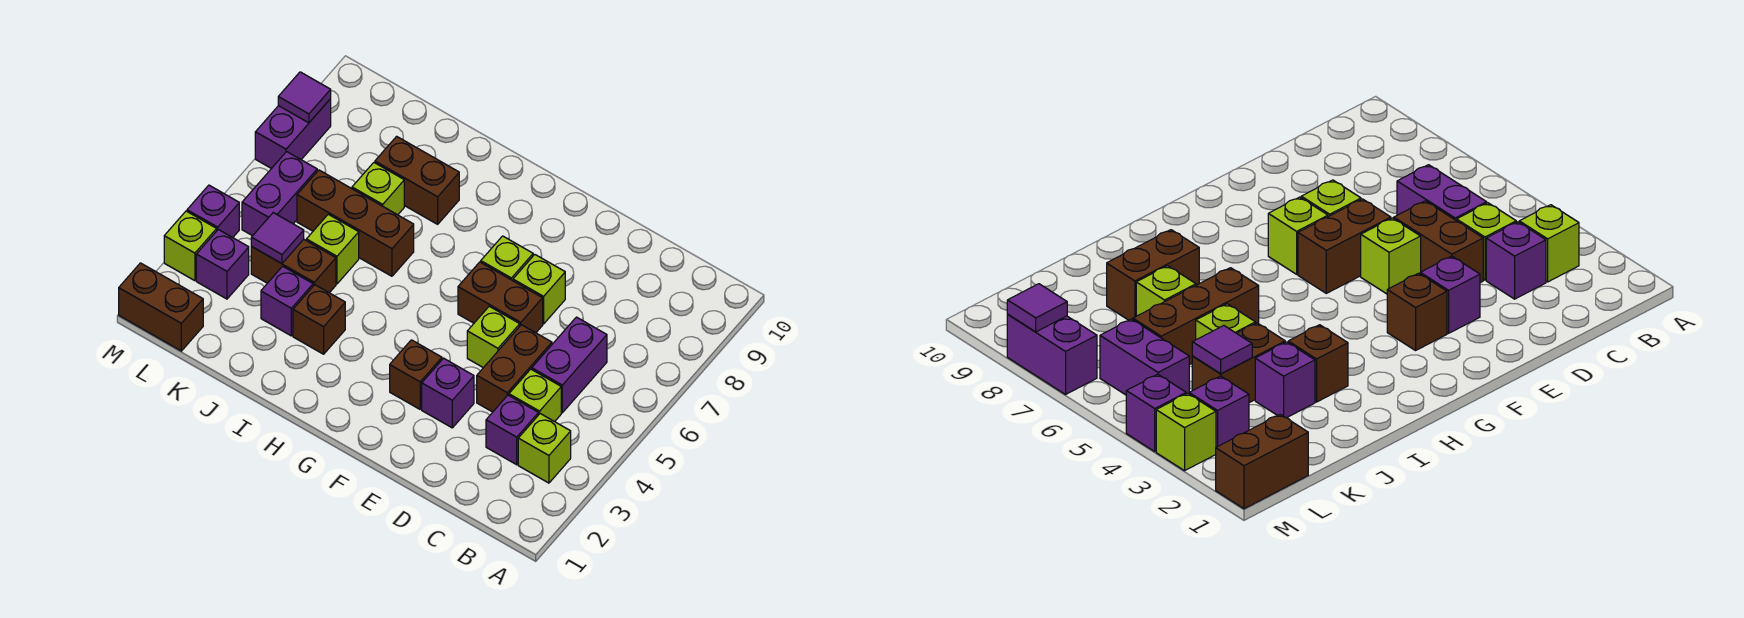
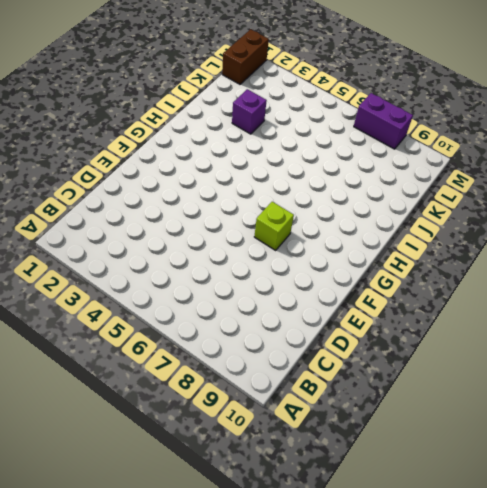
none -> lime brick B3 level 1
none -> purple brick C3 level 1
none -> lime brick C4 level 1

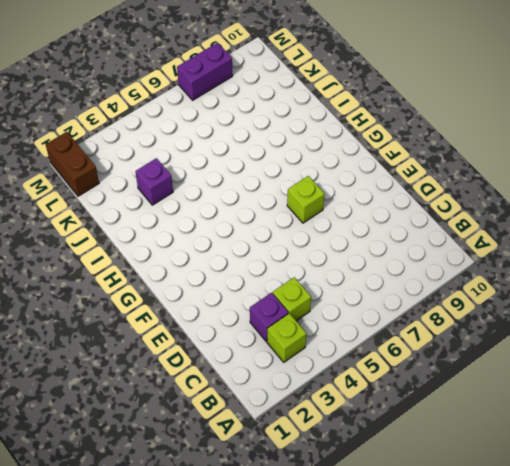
none -> purple brick C5:C6 level 1
none -> brown brick D4:D5 level 1
none -> purple brick E3 level 1

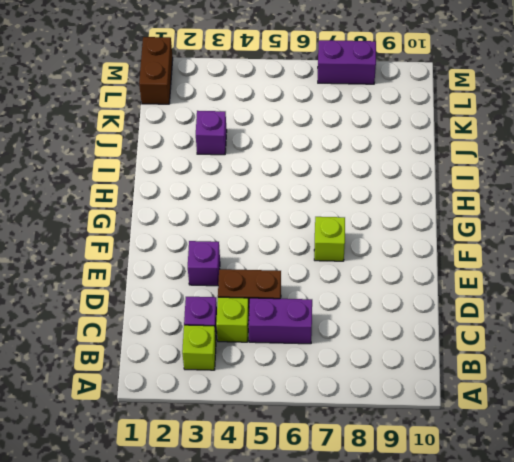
none -> lime brick E5 level 1
none -> brown brick E6:F6 level 1
none -> lime brick E7 level 1

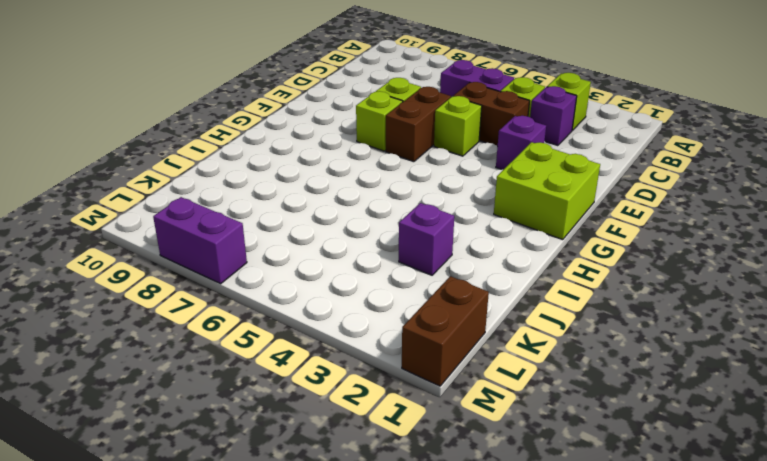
lime brick F1:G2 level 1 -> none
none -> brown brick F3 level 1
none -> brown brick I3 level 1
none -> brown brick I6:K6 level 1

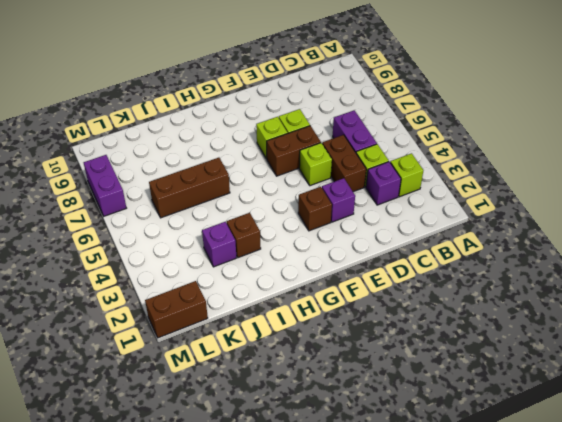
none -> brown brick I8:J8 level 1
none -> brown brick J4:K4 level 1
none -> lime brick J5 level 1

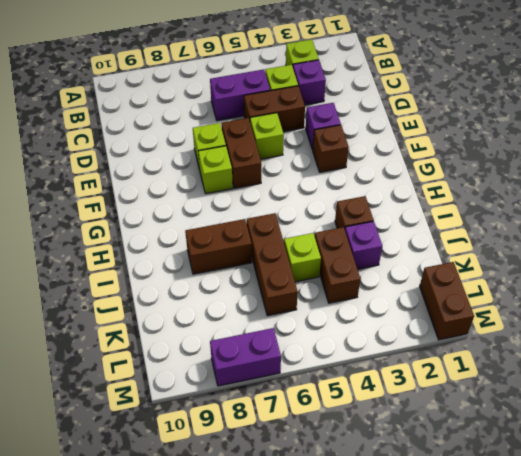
brown brick I7:I8 level 1 -> brown brick I8:J8 level 1
none -> lime brick J7 level 1
none -> purple brick L3 level 1
none -> purple brick L5:L6 level 1

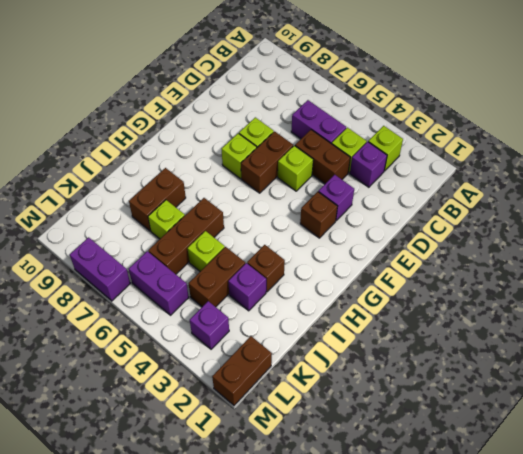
none -> lime brick M3 level 1
none -> purple brick M4 level 1
none -> purple tile K4 level 2

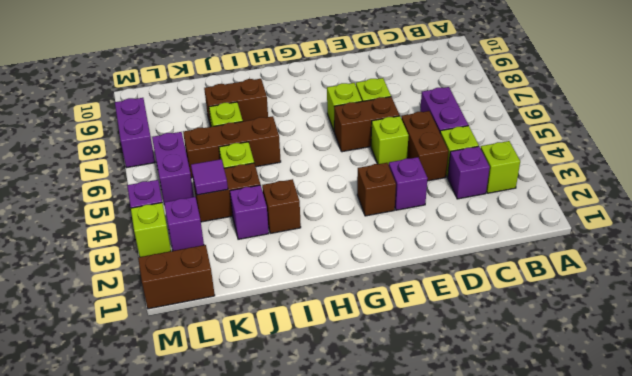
none -> purple tile M8 level 2

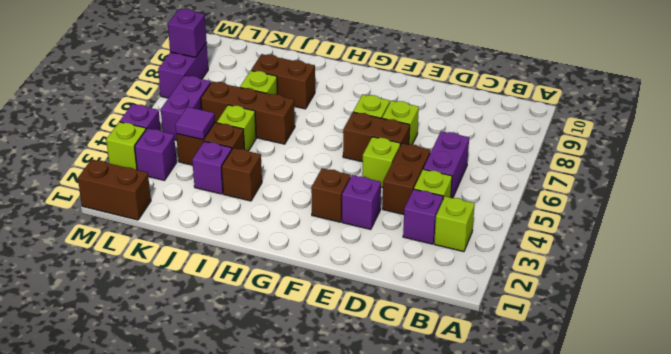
purple brick M8 level 2 -> purple tile M8 level 2

